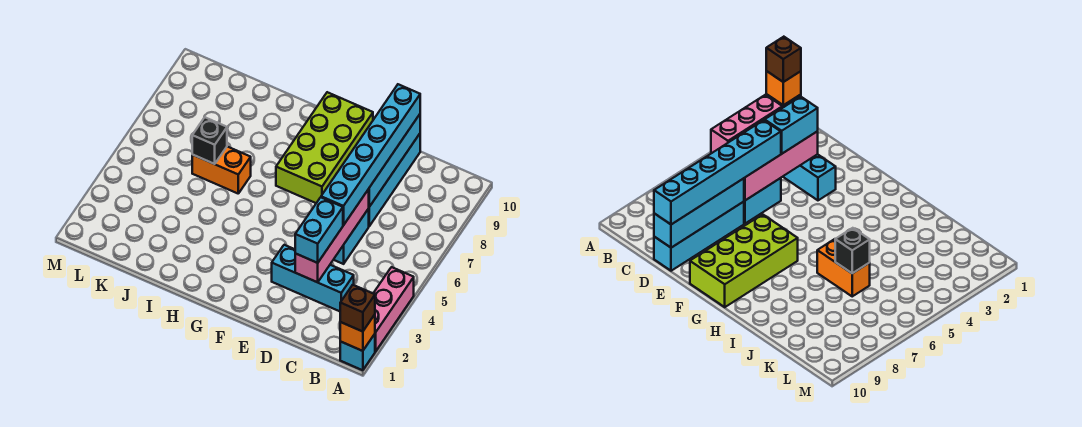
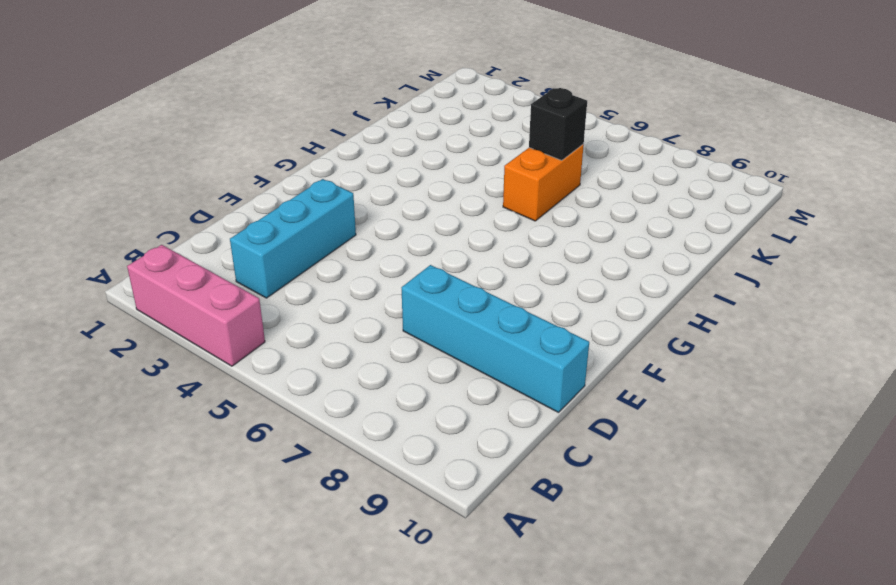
none -> cyan brick A1 level 1
none -> cyan brick D5:D6 level 1
none -> lime brick F7:G10 level 1

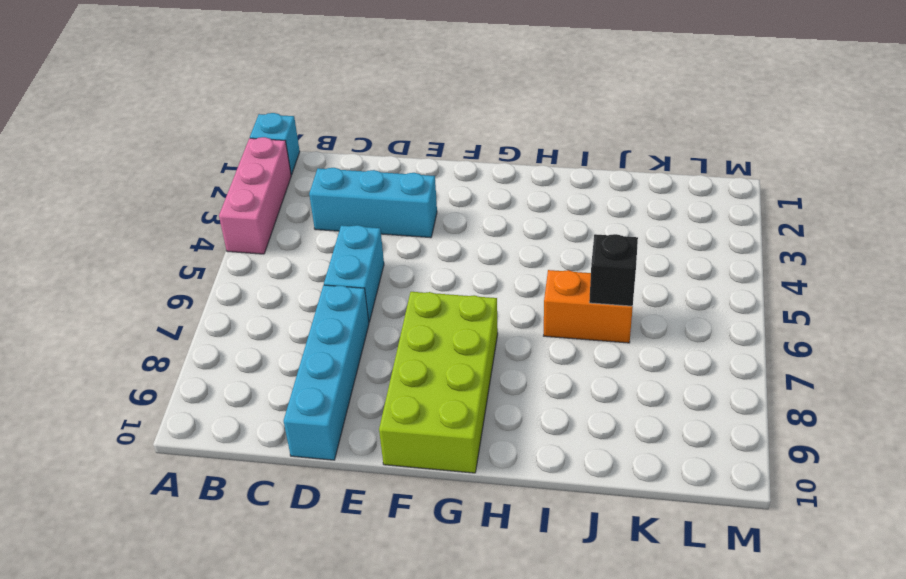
none -> orange brick A1 level 2
none -> pink brick D3:D6 level 2
none -> cyan brick D7:D10 level 2

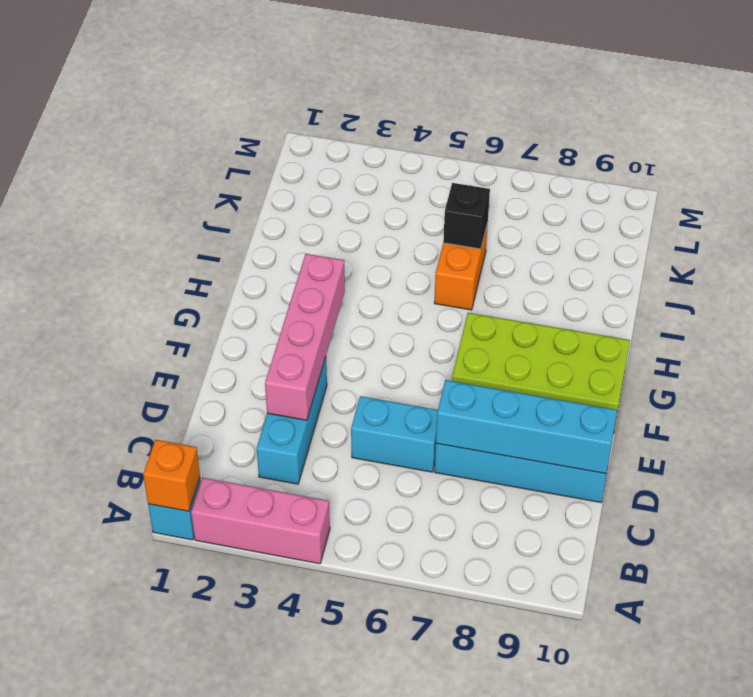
pink brick D3:G3 level 2 -> pink brick D3:D6 level 2
none -> brown brick A1 level 3
none -> cyan brick D3:D4 level 3
none -> cyan brick D5:D10 level 3

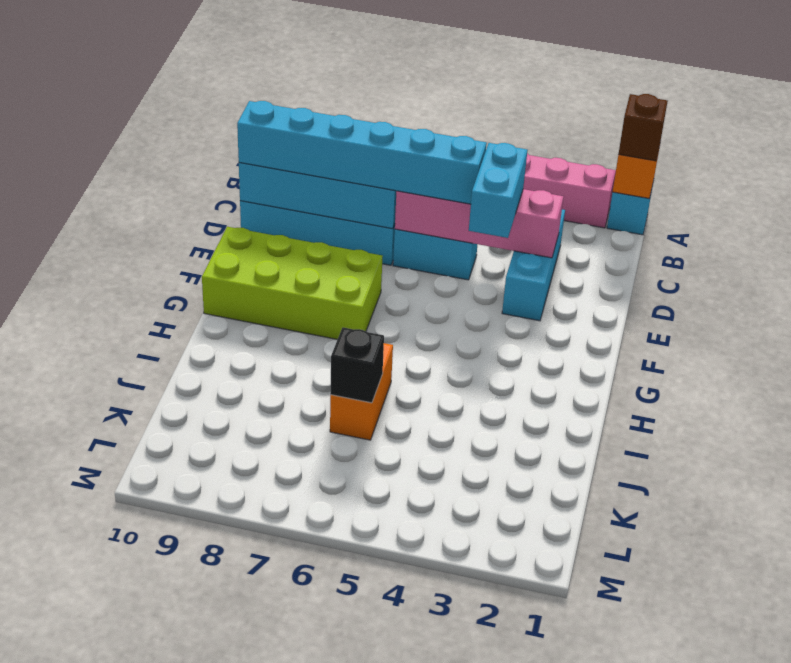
cyan brick D4:E4 level 3 -> cyan brick D3:D4 level 3

